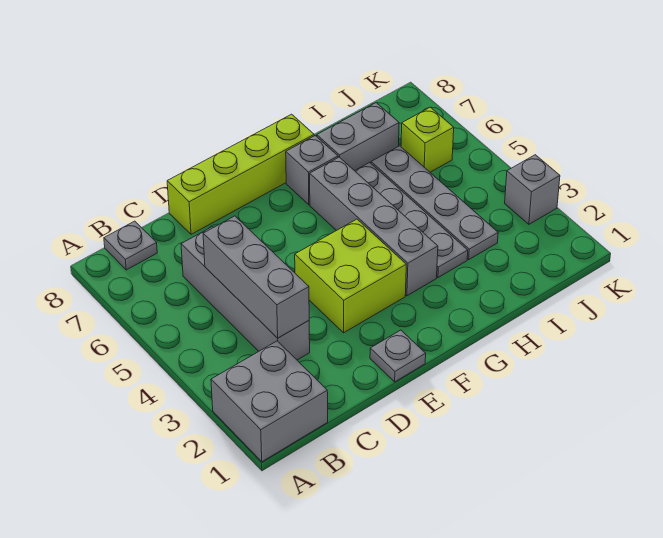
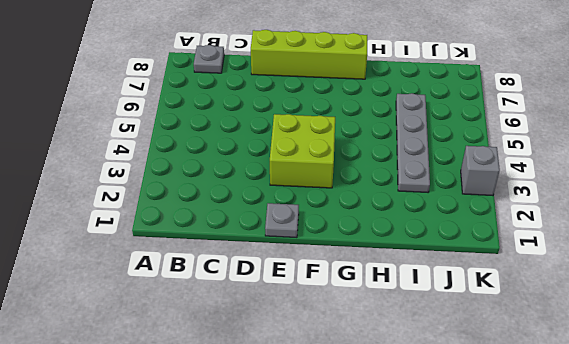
none -> grey brick A1:B2 level 1
none -> grey brick C3:C6 level 1
none -> grey brick G3:G6 level 1

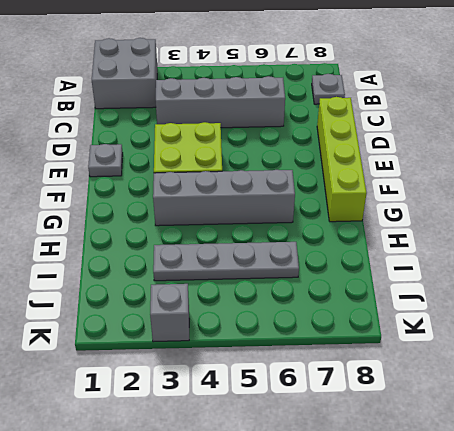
none -> grey brick G7 level 1
none -> grey plate H3:H6 level 1
none -> grey brick H7:I7 level 1

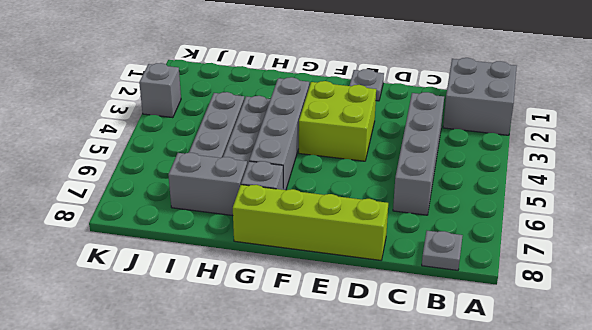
none -> lime brick J6 level 1
none -> grey brick C3:C5 level 2

